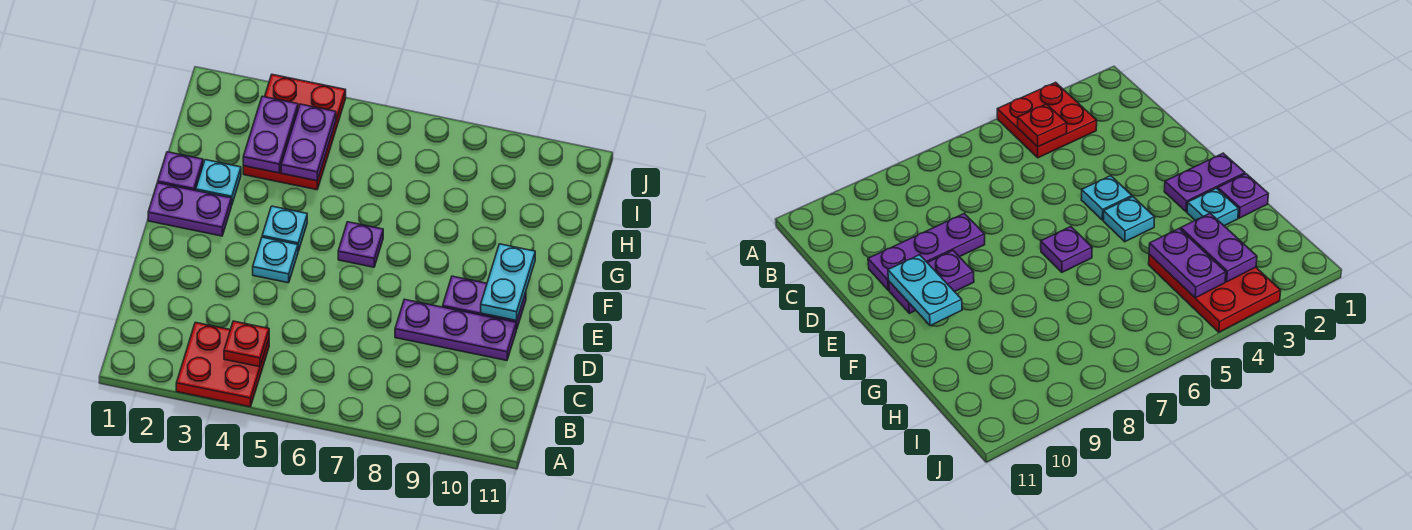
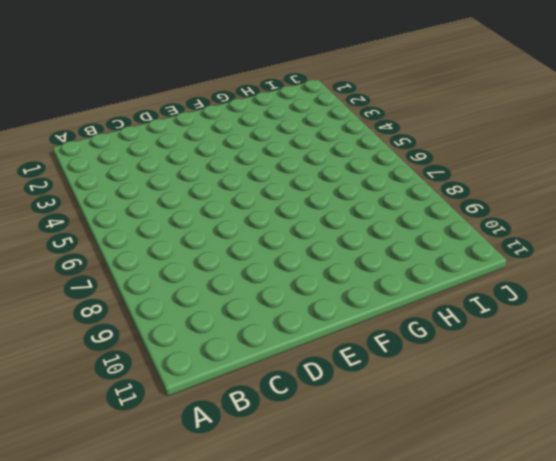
none -> red plate A3:B4 level 1
none -> purple plate D8:D10 level 1
none -> cyan plate E4 level 1

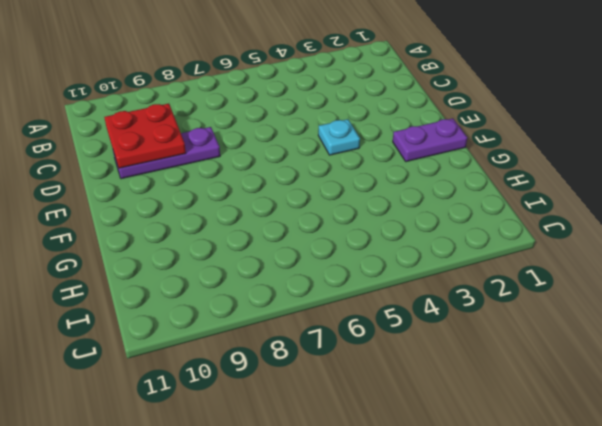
red plate C9:D10 level 2 -> red plate A3:B4 level 1
none -> purple plate E9:E10 level 1
none -> cyan plate F4 level 1
none -> purple plate F6 level 1

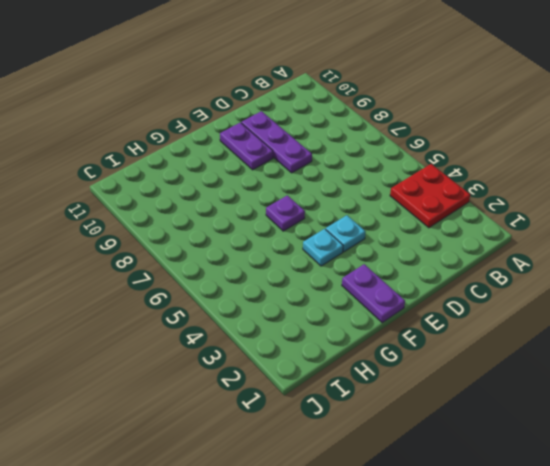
none -> purple plate G1 level 1
none -> cyan plate G2 level 1
none -> red plate H3:J4 level 1

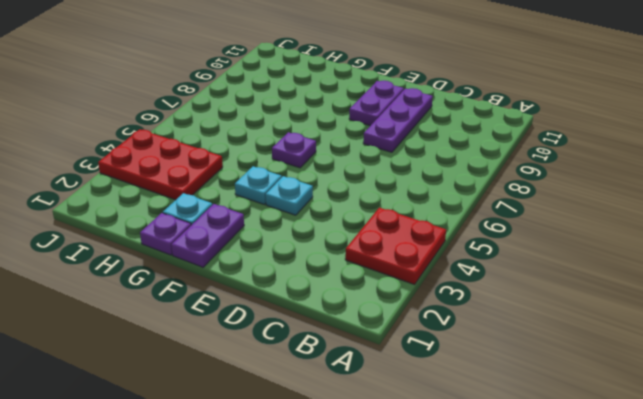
none -> red plate B4 level 2
none -> cyan plate E10:F10 level 2
none -> purple plate H3:I3 level 2

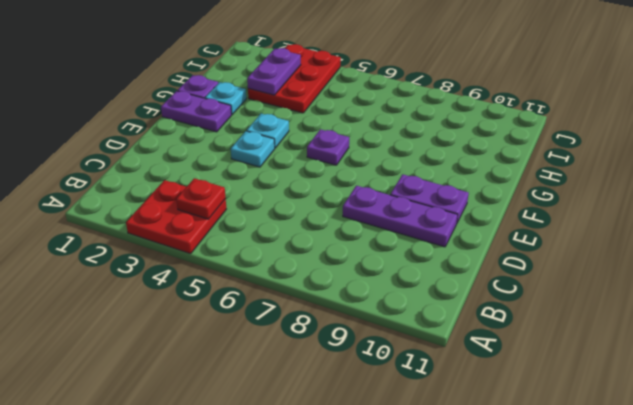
none -> cyan plate E10:F10 level 2
none -> purple plate H4:I4 level 2

